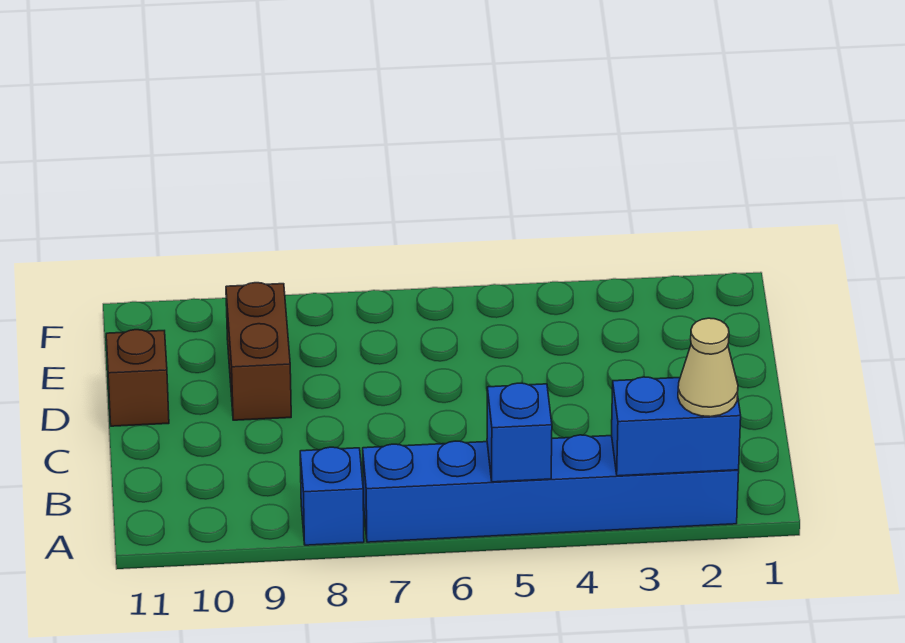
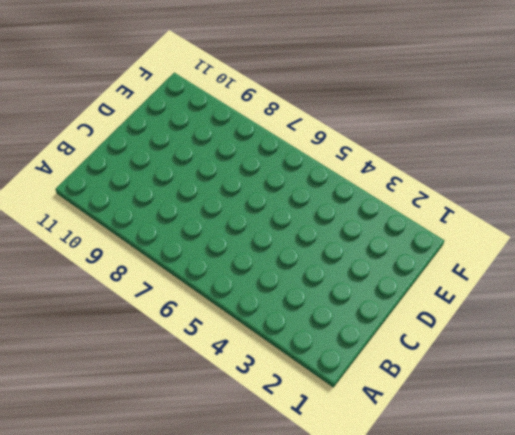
none -> blue brick A2:A7 level 1
none -> blue brick A8 level 1

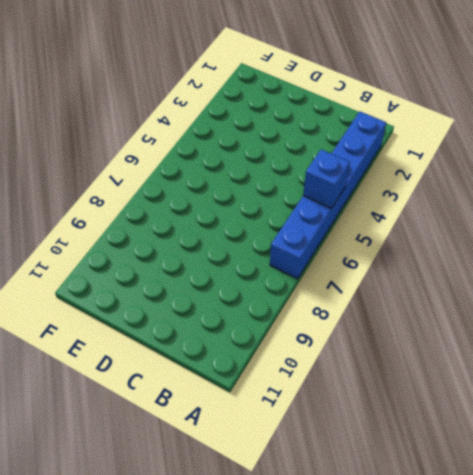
none -> blue brick A8 level 1
none -> brown brick D9:E9 level 1

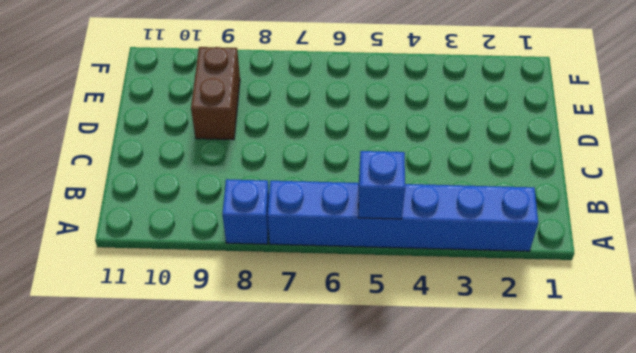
none -> brown brick D11 level 1
none -> blue brick A2:A3 level 2

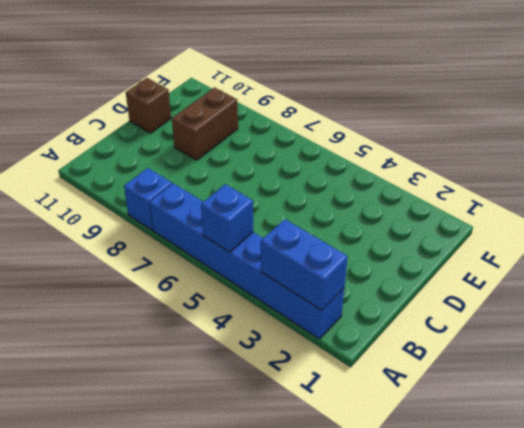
none -> tan cone A2 level 3

